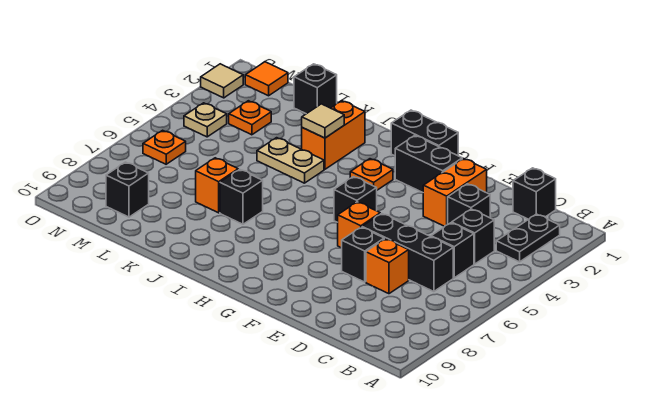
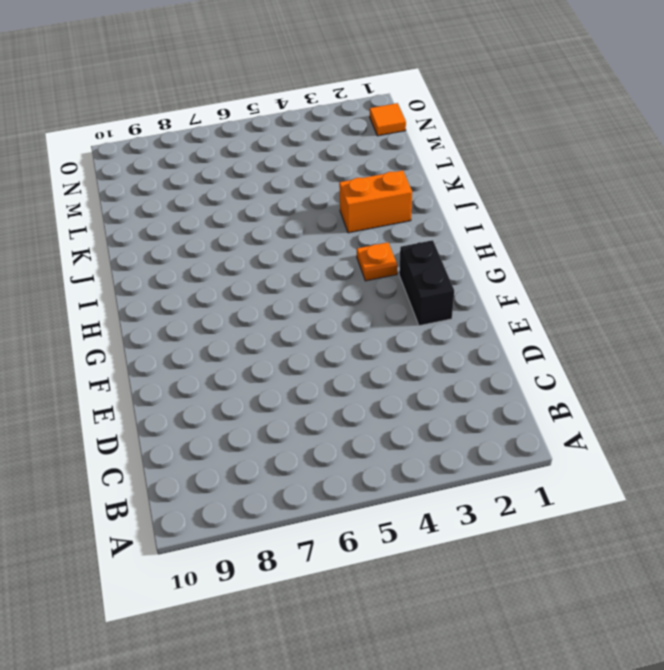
none -> black plate B2:B3 level 1
none -> black brick C1 level 1
none -> black brick C4 level 1

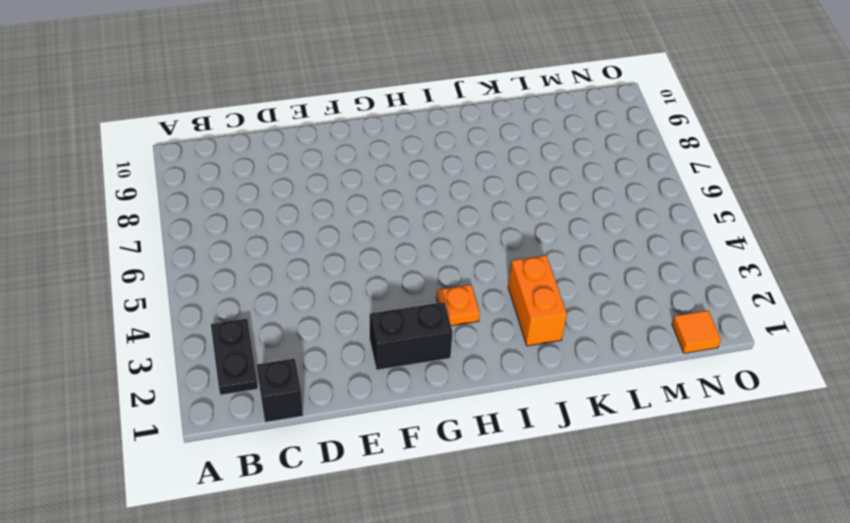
none -> black brick C4 level 1
none -> black brick C5 level 1
none -> black brick C6:E6 level 1

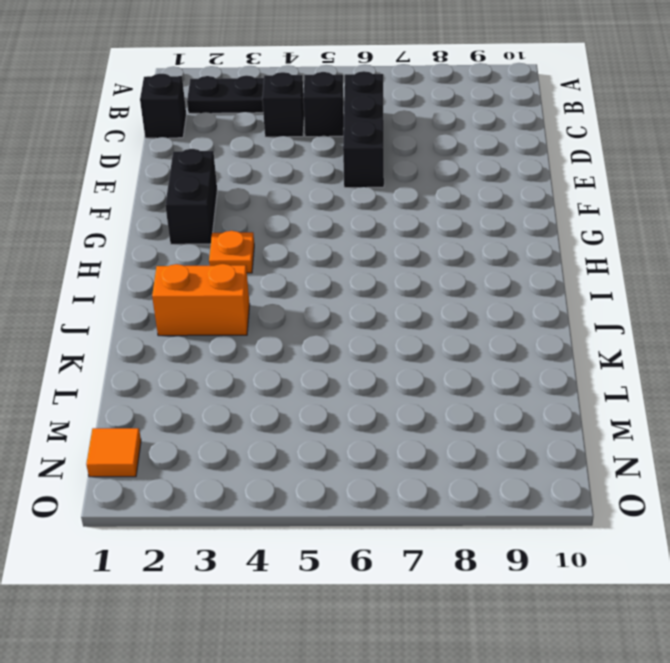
none -> black brick D3 level 1
none -> orange brick D7 level 1
none -> orange brick E2:E3 level 1

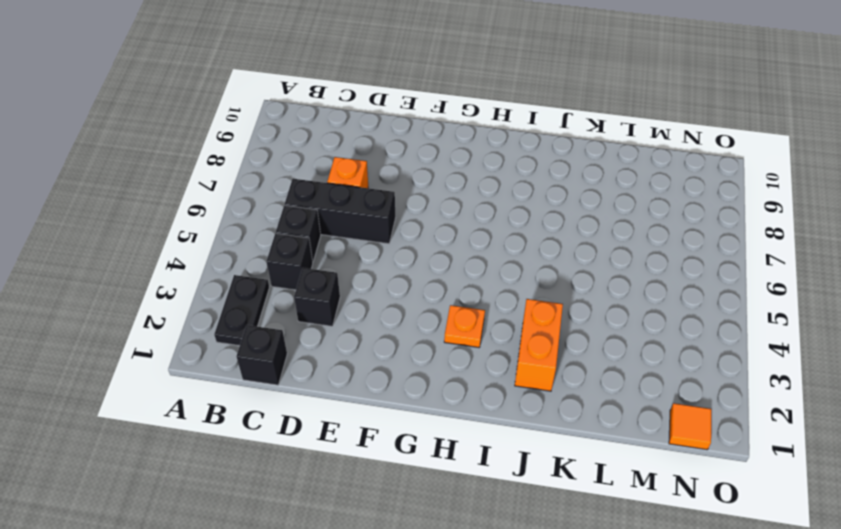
none -> orange brick E2:E3 level 1
none -> black brick E7 level 1
none -> black brick F2:G2 level 1

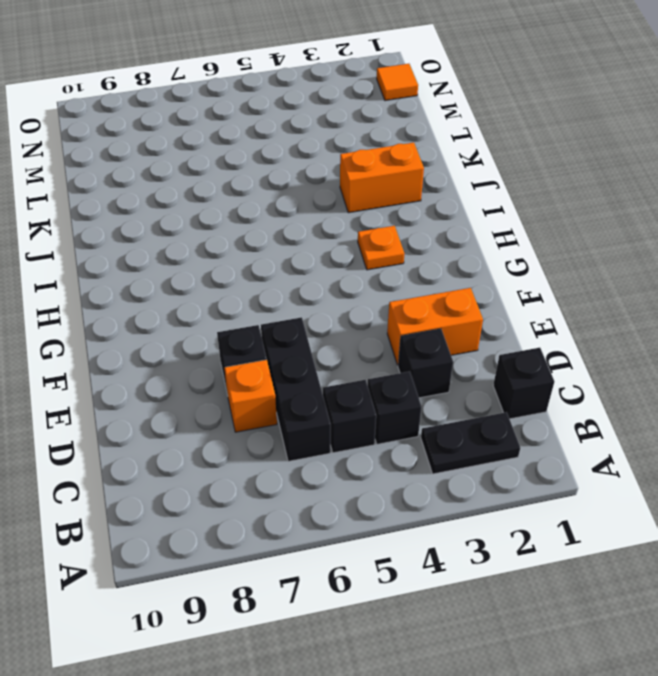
none -> black brick F2:G2 level 1
none -> orange brick F6 level 1
none -> black brick G1:H1 level 1

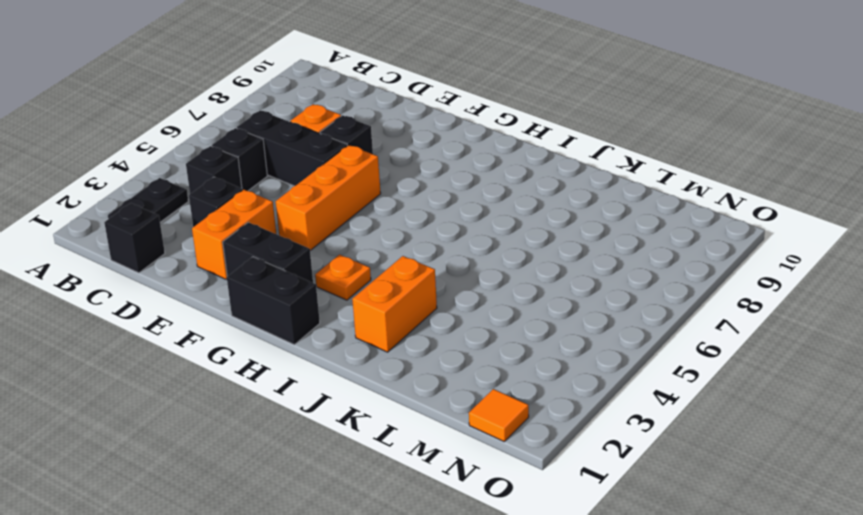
orange brick F4:F6 level 1 -> orange brick F6 level 1
none -> black brick G5 level 1
none -> tan plate J4:K4 level 1
none -> black brick J7 level 1

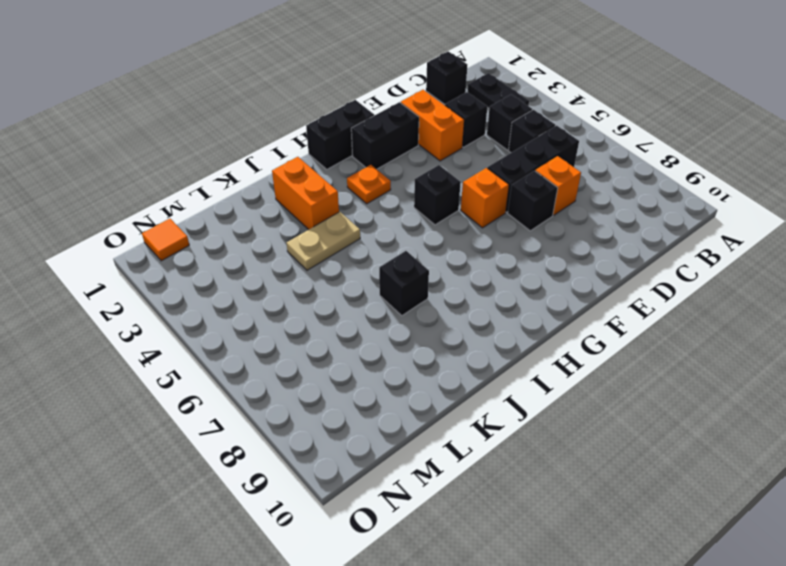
none -> orange brick K7 level 1
none -> black brick L1 level 1
none -> orange plate M3 level 1

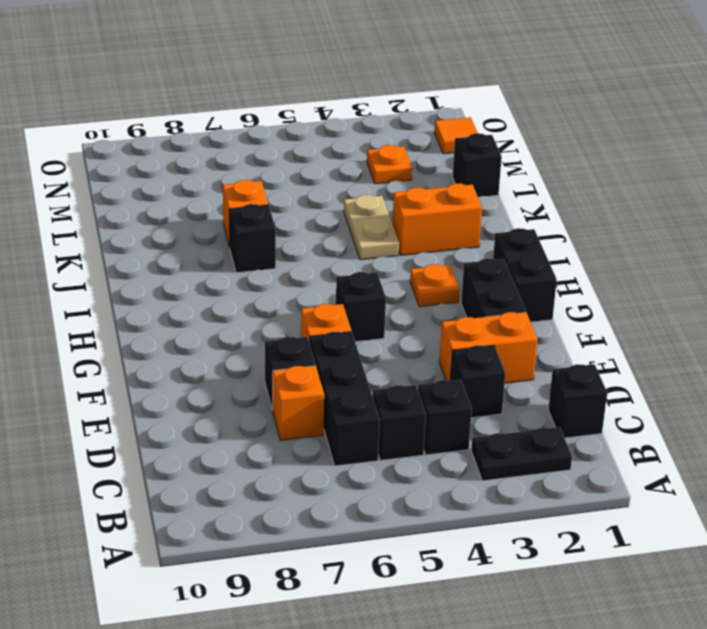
none -> black brick M9 level 1
none -> tan plate N4 level 1
none -> orange plate N6 level 1

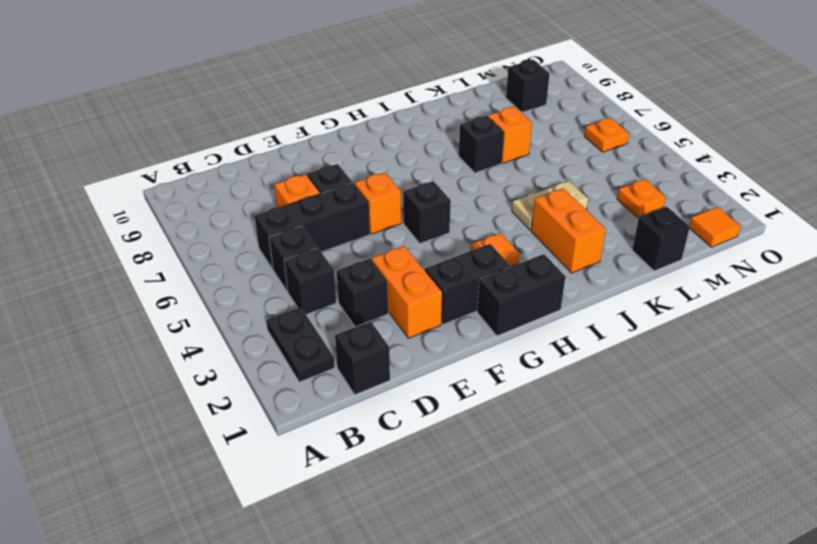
none -> tan plate N4 level 1
none -> tan tile O2 level 1
none -> tan tile J3 level 2

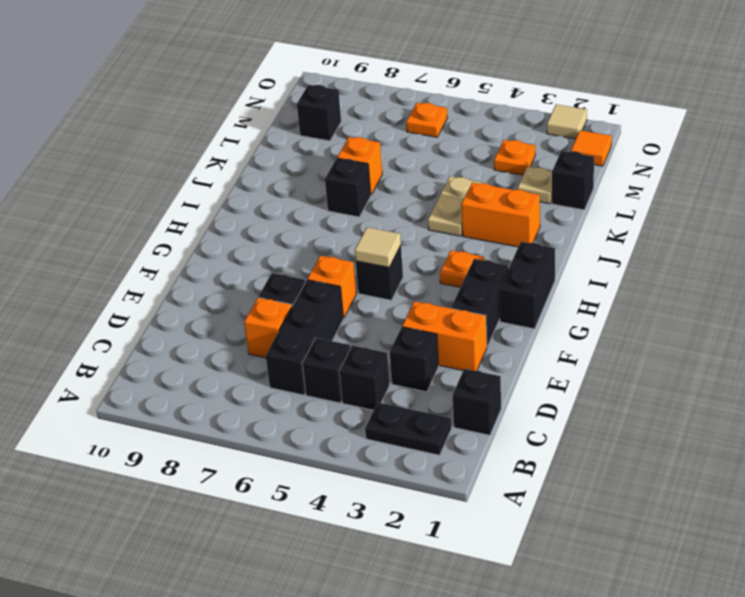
tan tile G5 level 2 -> tan tile J3 level 2
tan plate L2 level 1 -> tan plate N4 level 1

